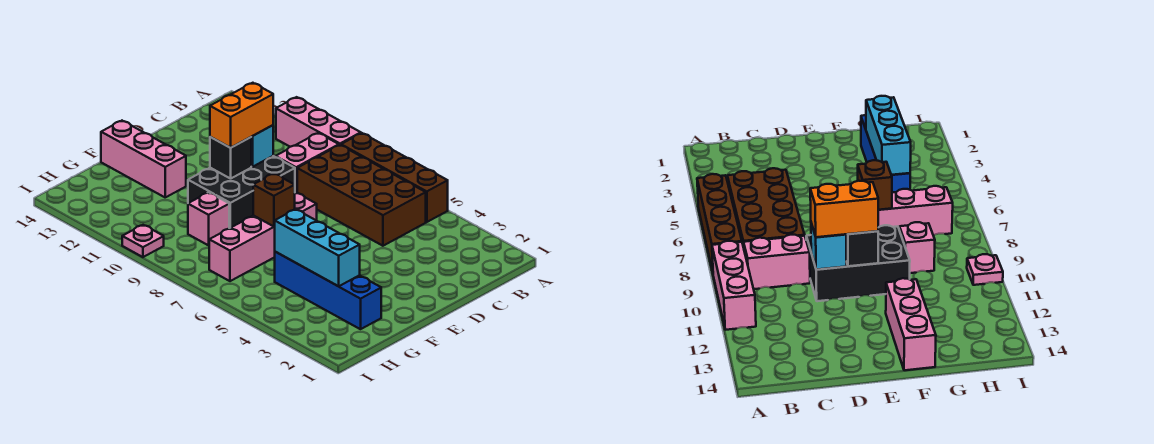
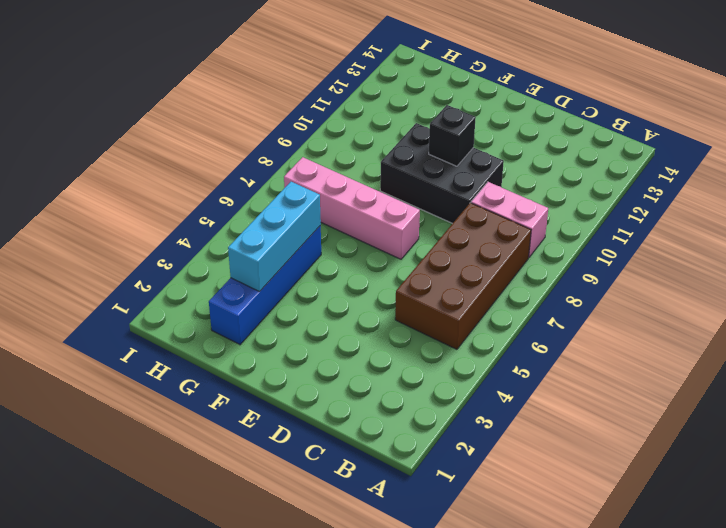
none -> brown brick A5:A8 level 1
none -> pink brick A9:A11 level 1
none -> pink brick F12:F14 level 1

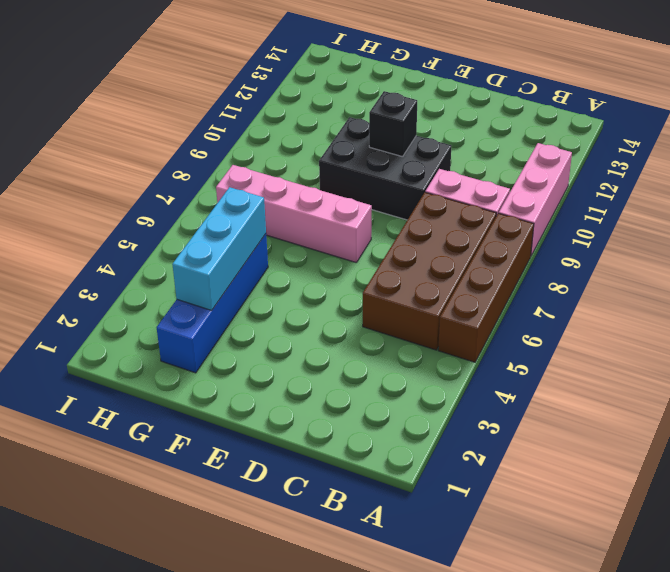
none -> pink brick F12:F14 level 1
none -> pink brick G9 level 1
none -> pink plate I10 level 1

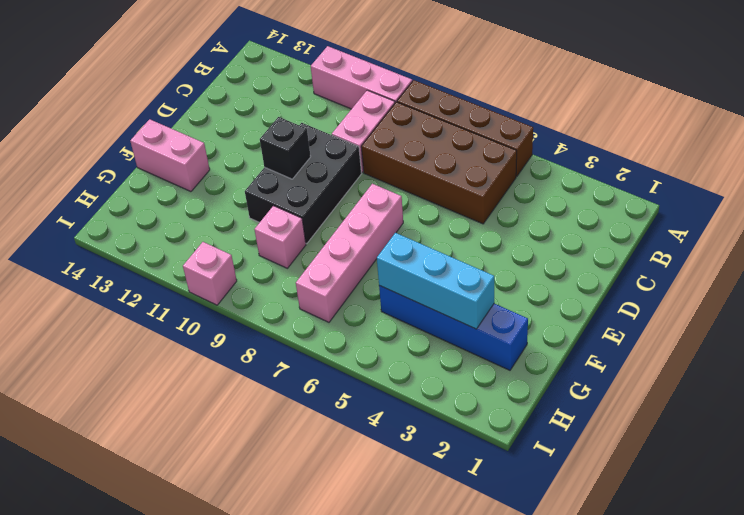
pink brick F13:F14 level 1 -> pink brick F12:F14 level 1
pink brick I10 level 1 -> pink plate I10 level 1
none -> cyan brick D10 level 2
none -> brown brick F7 level 2
none -> orange brick D10:E10 level 3

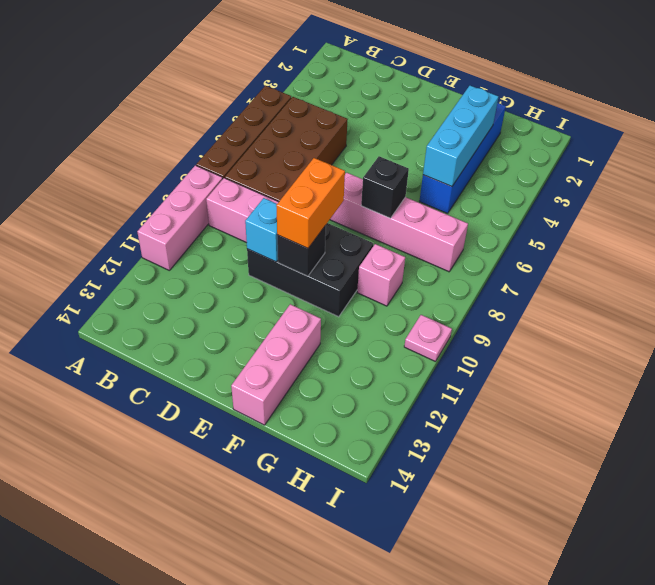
orange brick E9:E10 level 3 -> orange brick D10:E10 level 3
black brick F7 level 2 -> brown brick F7 level 2

